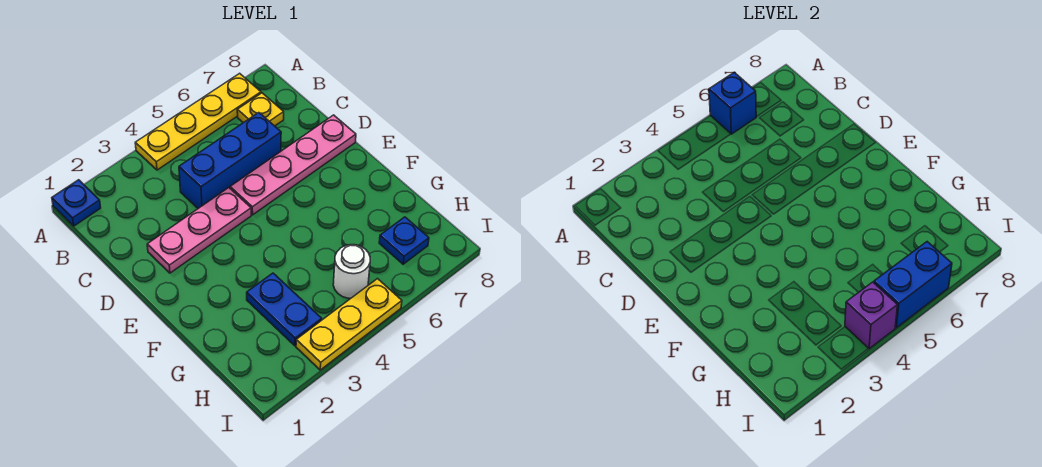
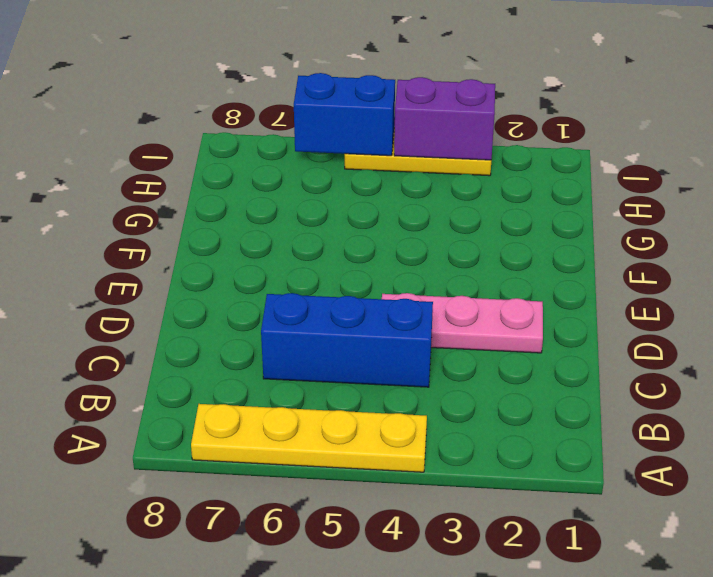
purple brick I3:I4 level 2 -> purple brick I4 level 2
none -> blue plate A1 level 1
none -> yellow plate B7 level 1
none -> pink plate D5:D8 level 1

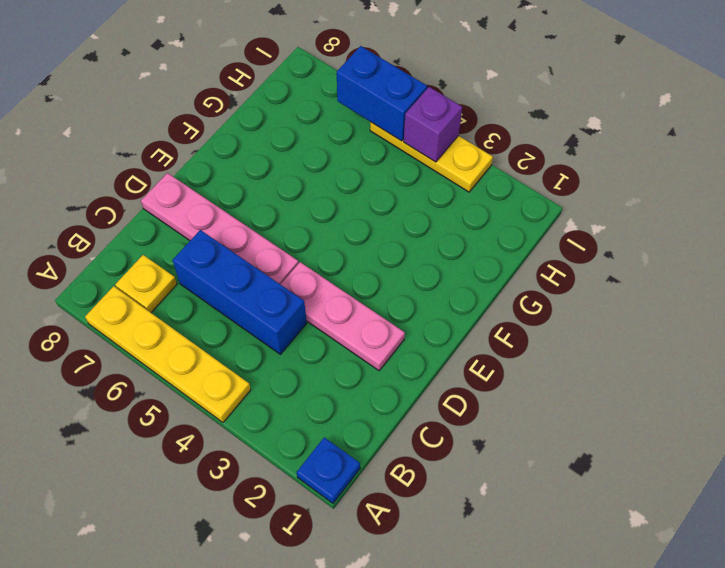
none -> blue plate G3:H3 level 1
none -> white round brick H5 level 1
none -> blue plate H7 level 1

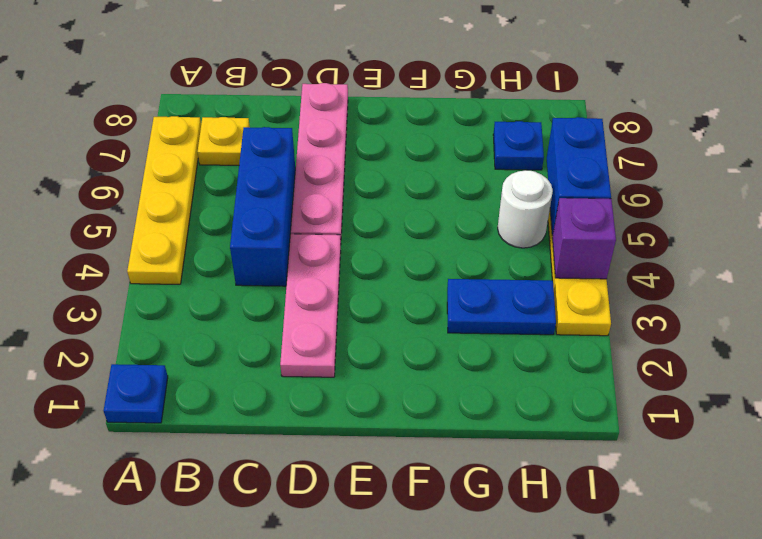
none -> blue brick A6 level 2

